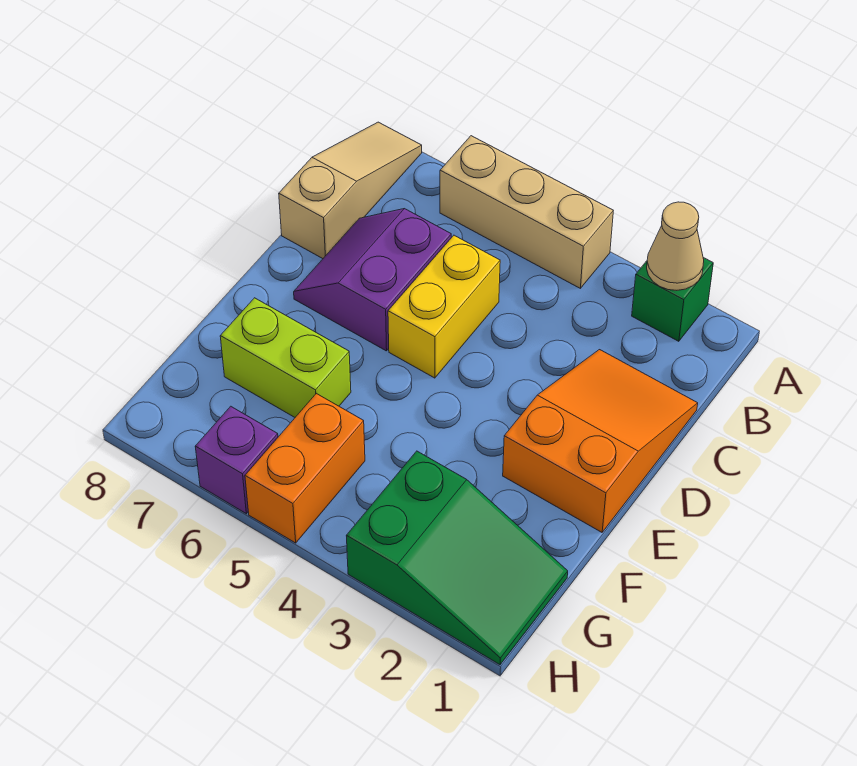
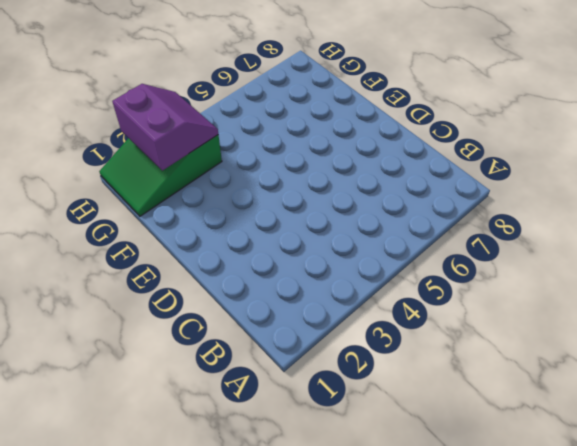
purple slope G2:H3 level 2 top 2 -> purple slope C6:D7 level 1 top 6
none -> green brick A2 level 1
none -> tan brick A4:A6 level 1

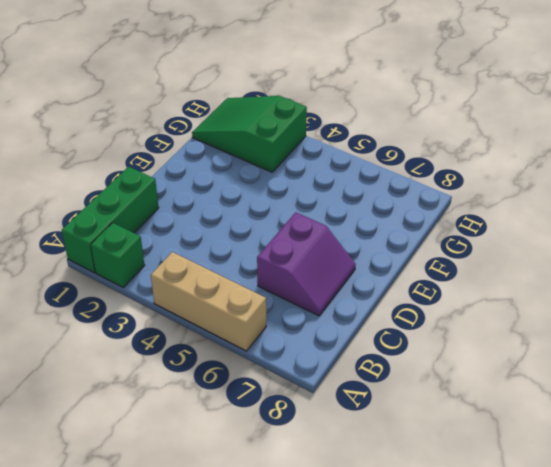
green brick A1:C1 level 1 -> orange slope C1:E2 level 1 top E
none -> tan slope A8:C8 level 1 top C
none -> yellow brick C5:D5 level 1

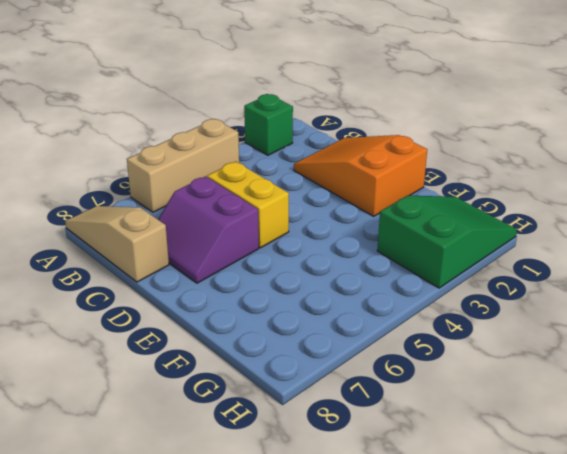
none -> lime brick F6:F7 level 1
none -> orange brick G5:H5 level 1

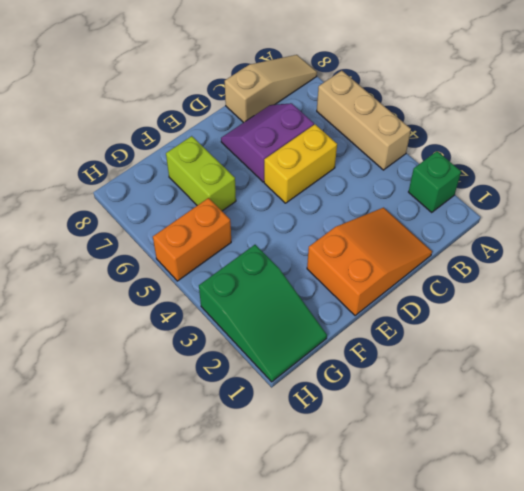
none -> purple brick H6 level 1
none -> tan cone A2 level 2

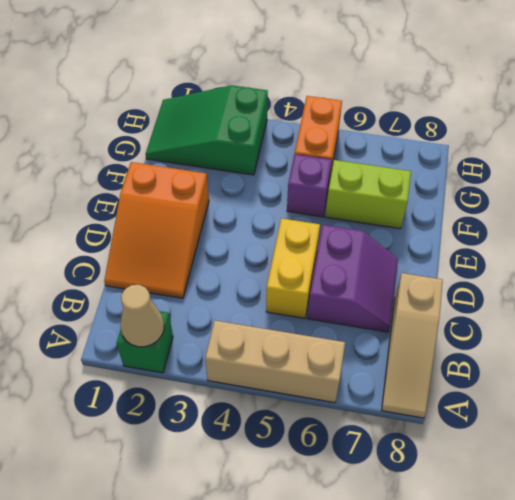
purple brick F5 level 1 -> purple brick H6 level 1

